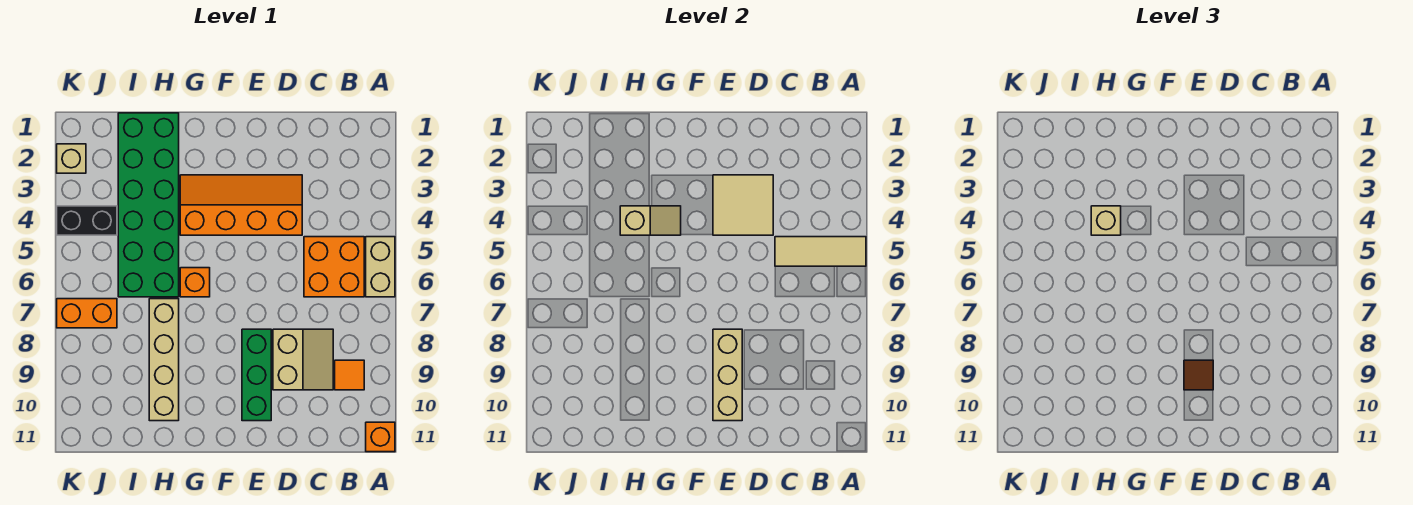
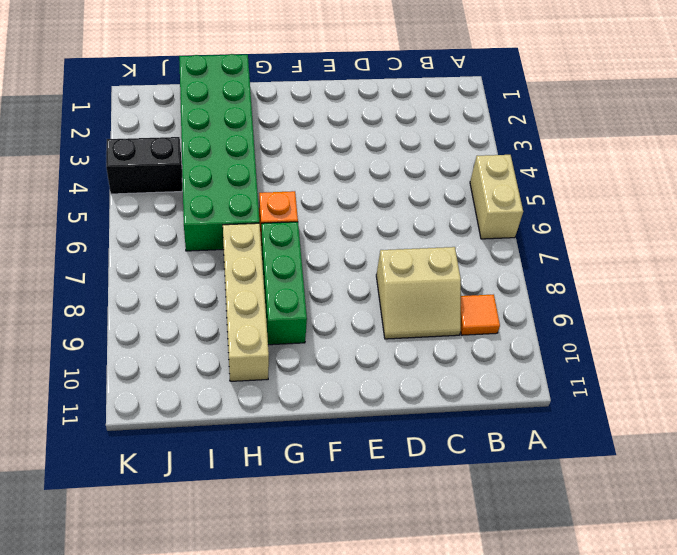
tan slope C8:D9 level 1 top 8 -> tan slope C8:D9 level 1 top D
green brick G7:G9 level 1 -> green brick E8:E10 level 1
none -> orange brick A11 level 1
none -> orange brick B5:C6 level 1
none -> orange slope D3:G4 level 1 top 4

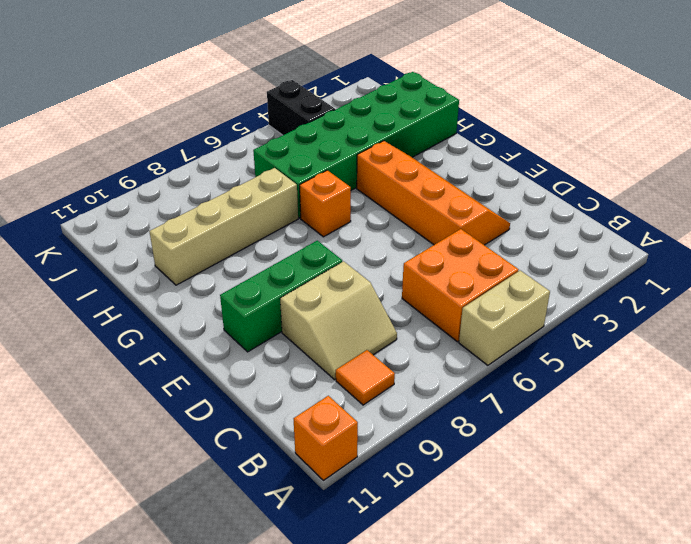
none -> orange brick J7:K7 level 1
none -> tan brick K2 level 1
none -> tan tile A5:C5 level 2

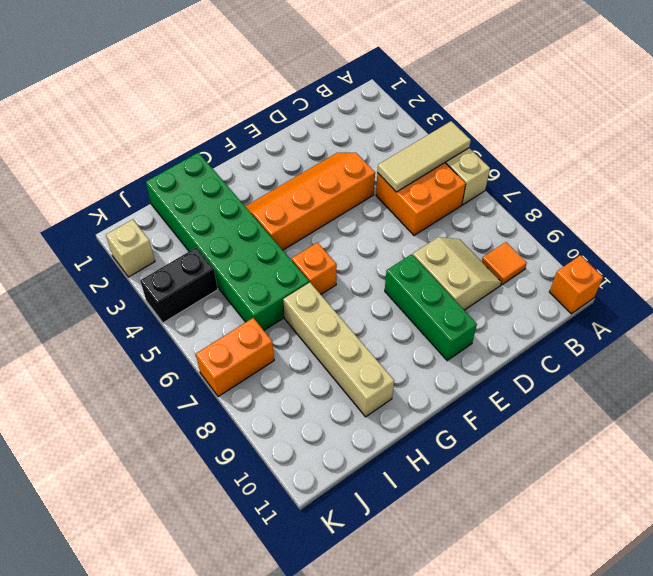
none -> tan tile D3:E4 level 2
none -> tan brick E8:E10 level 2
none -> tan slope G4:H4 level 2 top H

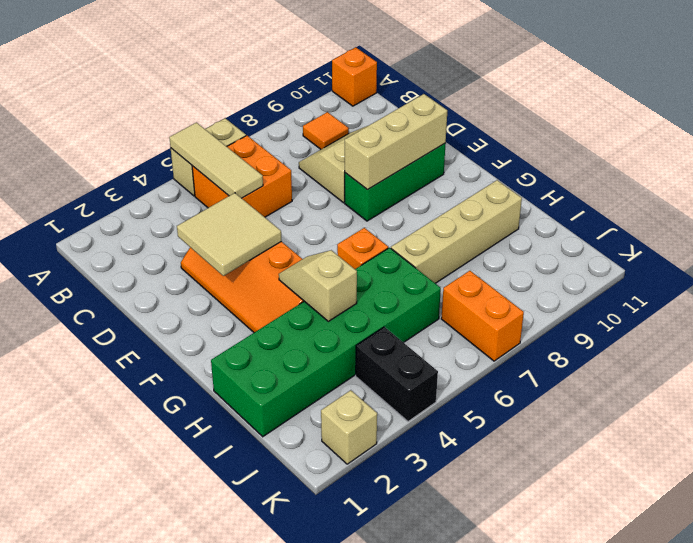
none -> brown tile E9 level 3
none -> tan brick H4 level 3

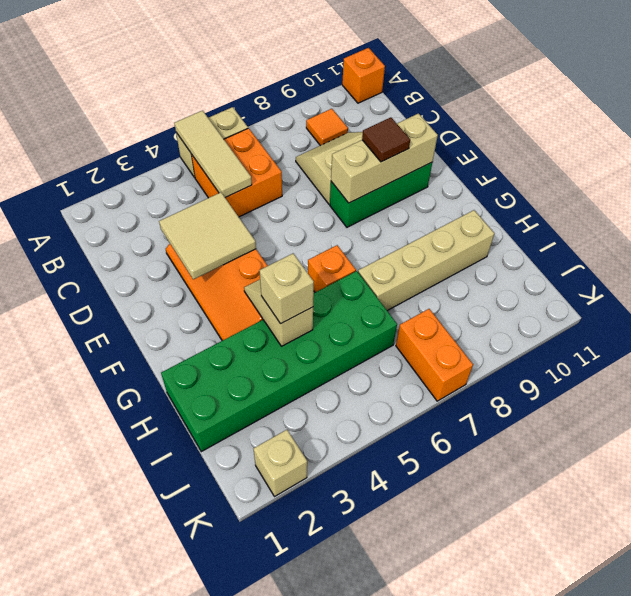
none -> black brick J4:K4 level 1

